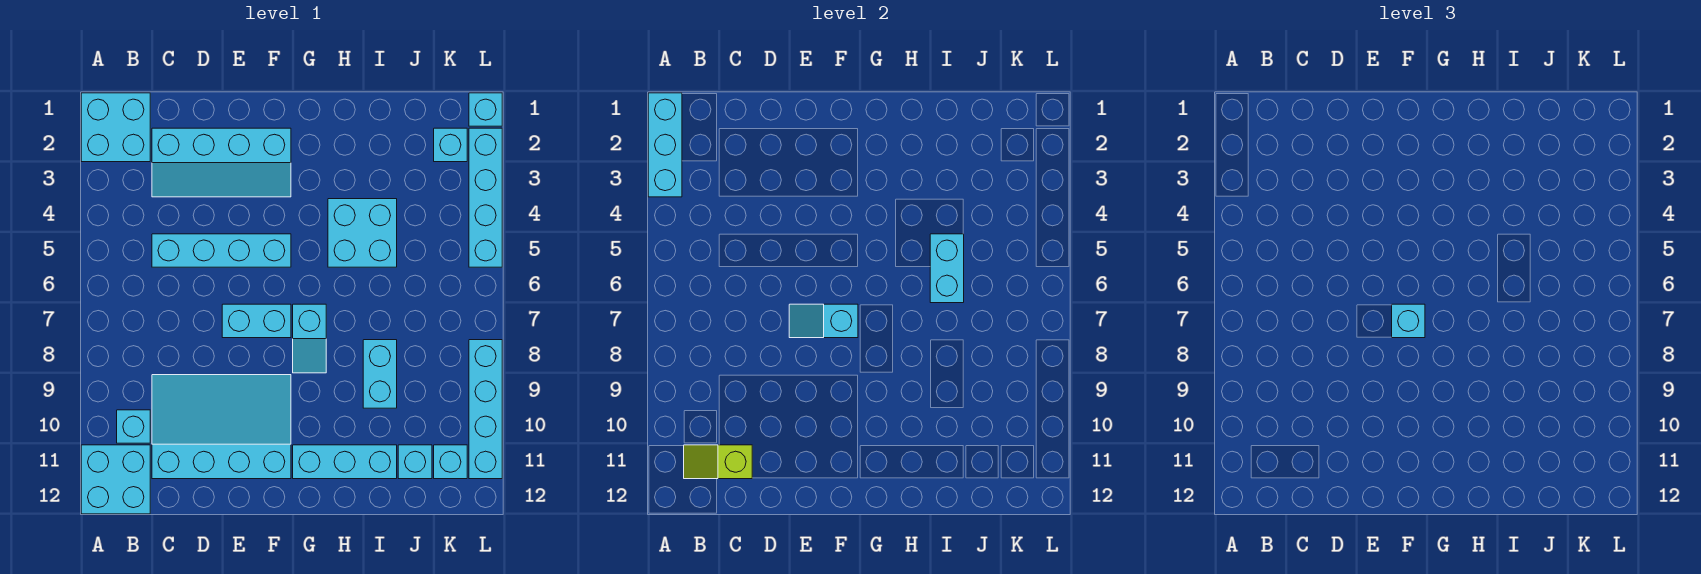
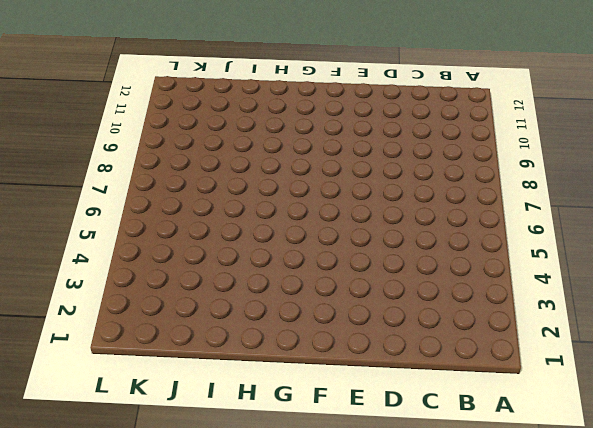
none -> cyan brick A1:B2 level 1
none -> cyan brick A11:B12 level 1
none -> cyan brick B10 level 1

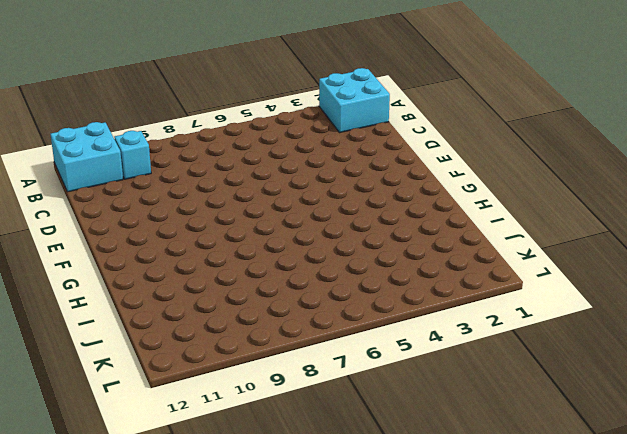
none -> cyan slope C2:F3 level 1 top 2
none -> cyan brick C5:F5 level 1
none -> cyan slope C9:F11 level 1 top 11

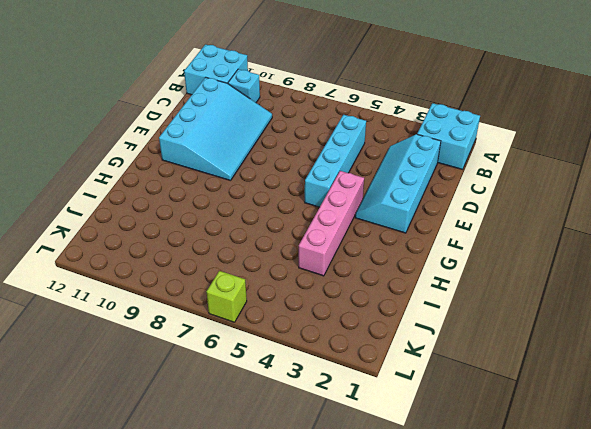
pink brick F4:I4 level 1 -> cyan brick H4:I5 level 1
lime brick L6 level 1 -> none
none -> cyan brick E7:F7 level 1
none -> cyan slope G7:G8 level 1 top 7
none -> cyan brick G11:I11 level 1

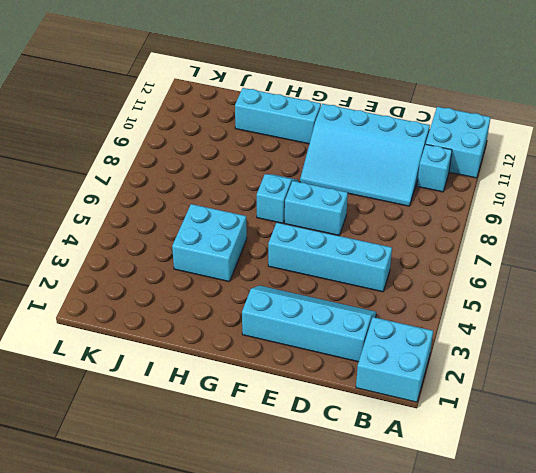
none -> cyan brick I8:I9 level 1
none -> cyan brick J11 level 1
none -> cyan brick K2 level 1

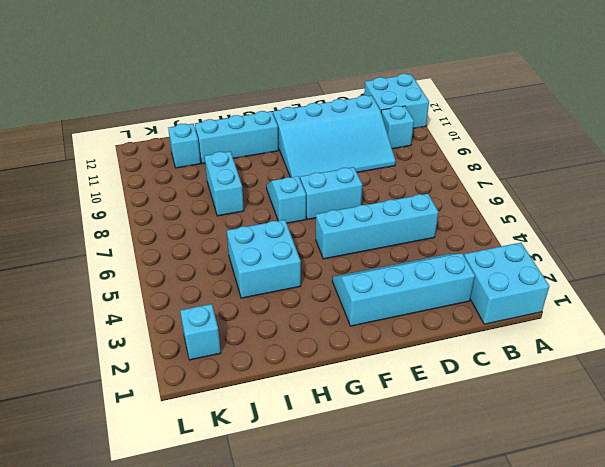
none -> cyan brick K11 level 1
none -> cyan brick L1 level 1
none -> cyan brick L2:L5 level 1

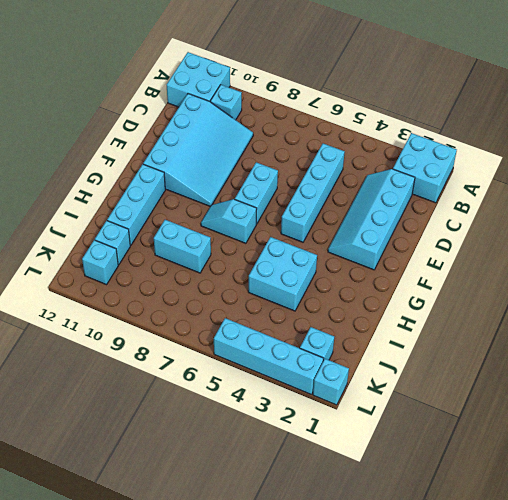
none -> cyan brick L8:L11 level 1
none -> cyan brick A1:A3 level 2
none -> lime slope B11:C11 level 2 top C

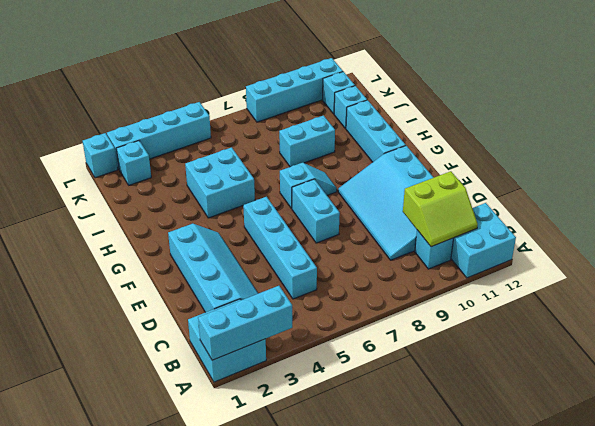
lime slope B10:C11 level 2 top C -> lime slope B11:C11 level 2 top C
none -> cyan slope E7:F7 level 2 top F
none -> cyan brick I5:I6 level 2
none -> cyan brick F7 level 3

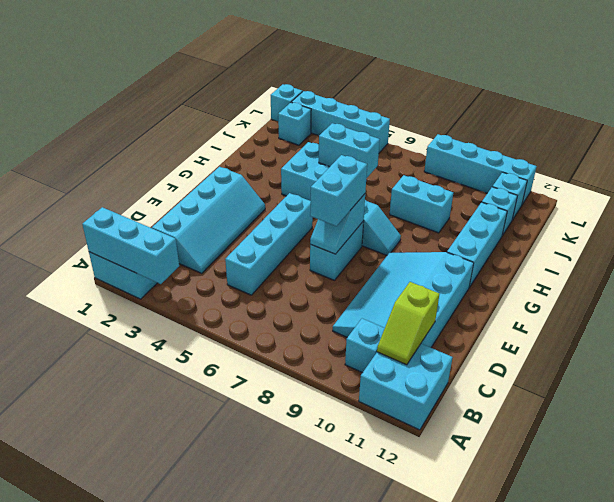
cyan brick E7:F7 level 3 -> cyan brick F7 level 3

